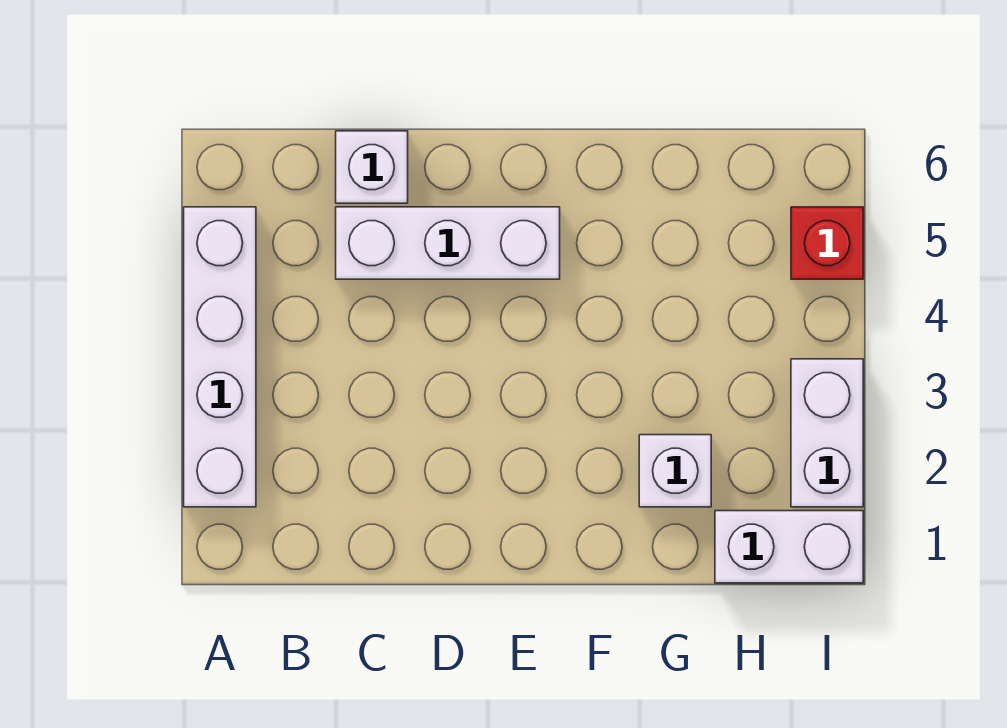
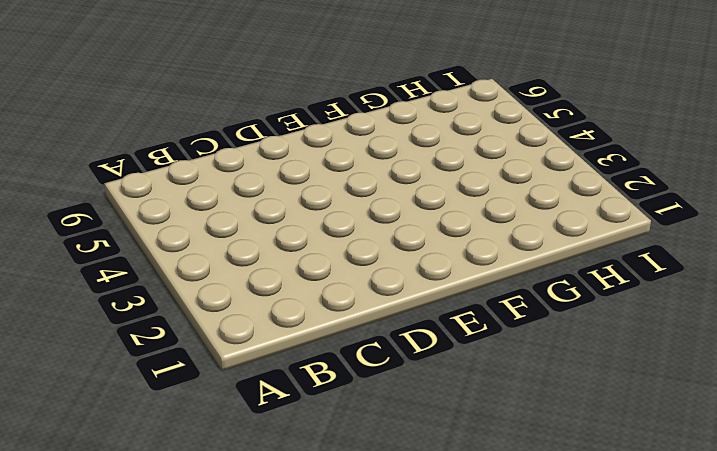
none -> white brick A2:A5 level 1
none -> white brick C5:E5 level 1

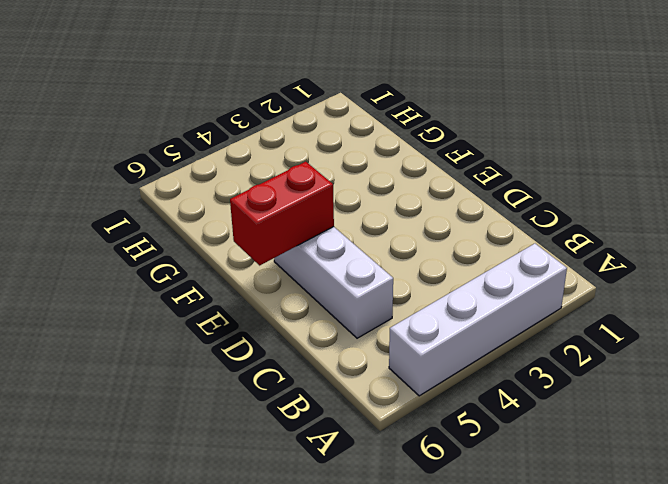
red brick E5:E6 level 2 -> none
none -> white brick C6 level 1
none -> white brick G2 level 1

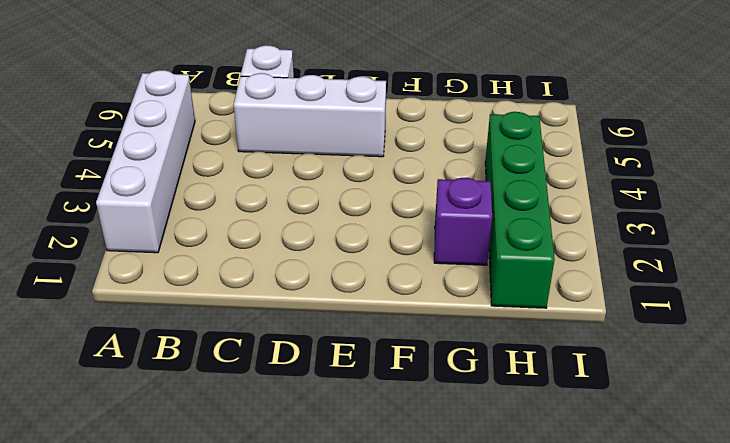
purple brick G2 level 1 -> white brick G2 level 1
green brick H1:H4 level 1 -> white brick H1:I1 level 1
none -> white brick I2:I3 level 1
none -> red brick I5 level 1

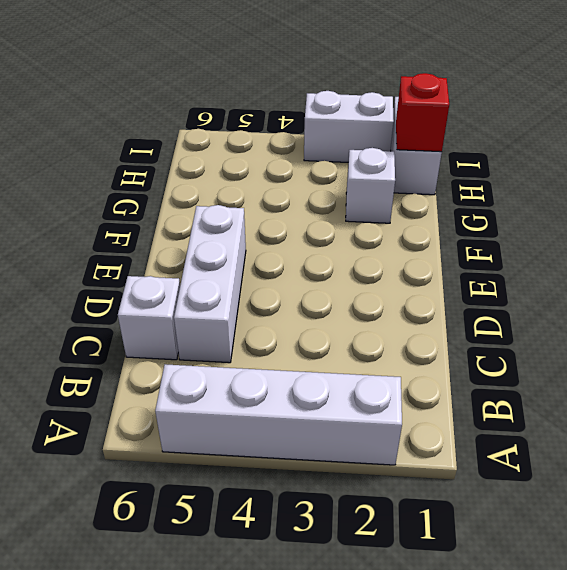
red brick H1 level 2 -> red brick I5 level 1

